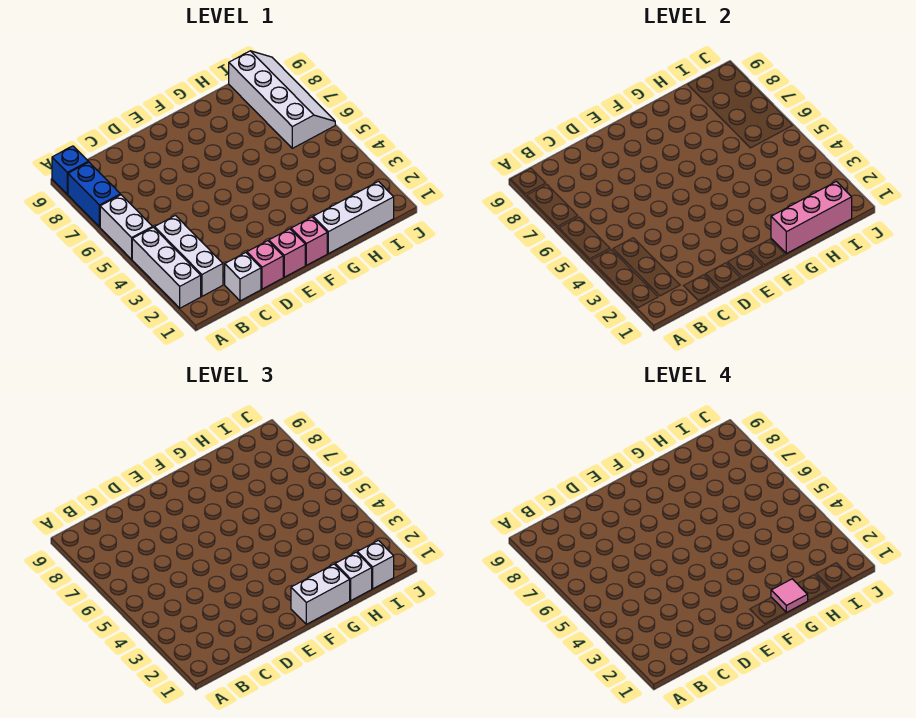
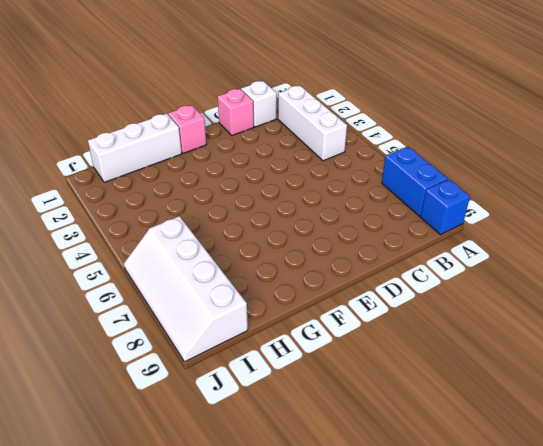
none -> white brick A2:A4 level 1
none -> white brick A5:A6 level 1
none -> pink brick E1 level 1

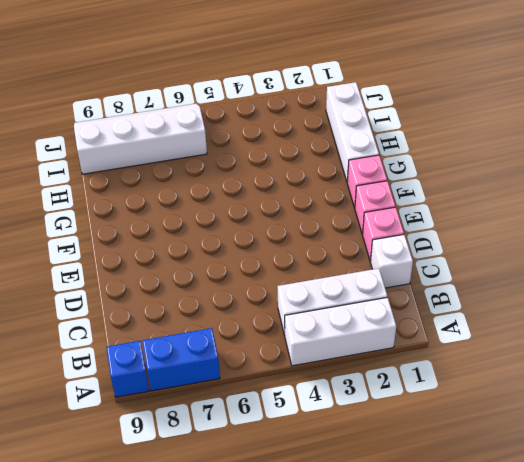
none -> white brick A5:A6 level 1
none -> pink brick G1:I1 level 2
none -> white brick F1:G1 level 3

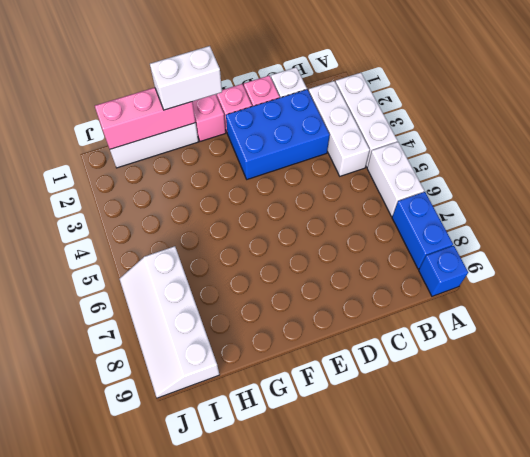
blue brick C2:E3 level 1 -> none
none -> white brick H1 level 3
none -> white brick I1 level 3
none -> pink tile G1 level 4

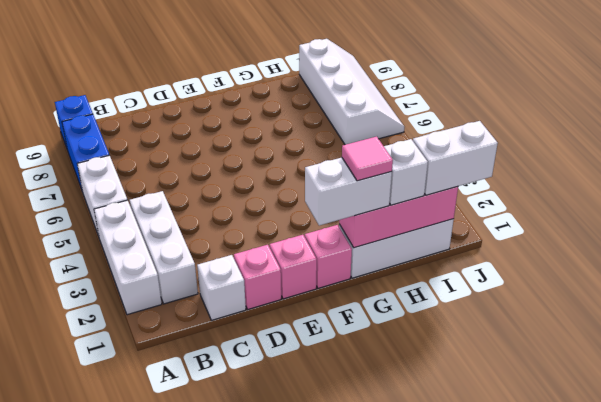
white brick I1:J1 level 3 -> white brick I1 level 3

